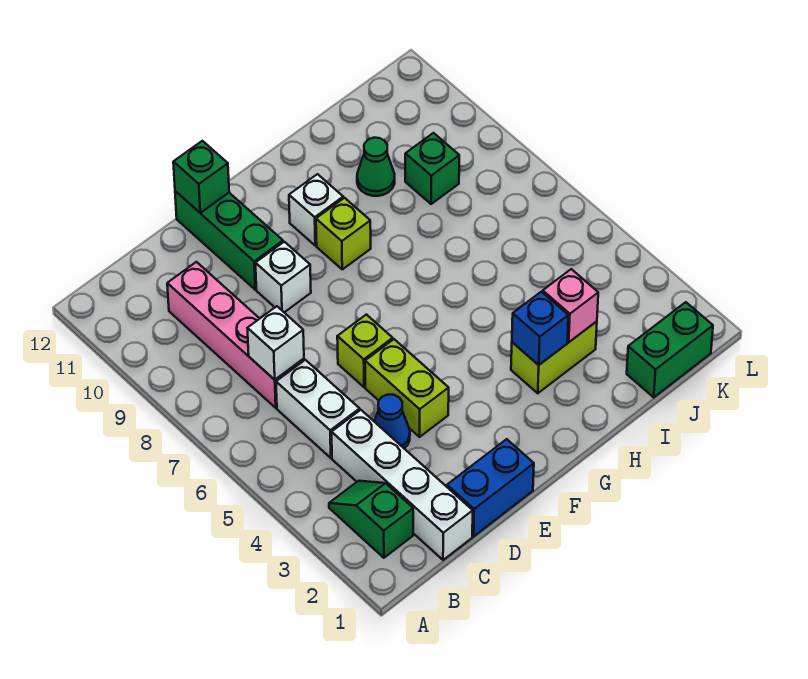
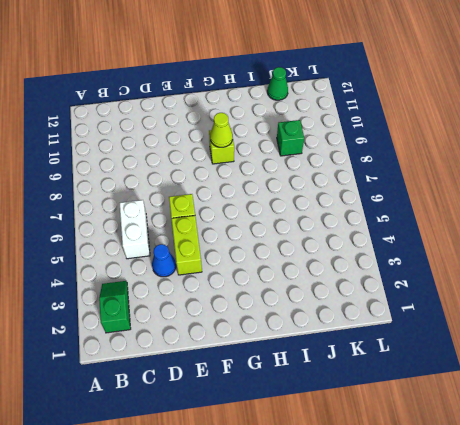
lime cone G9 level 2 -> none
green cone J12 level 1 -> green cone I10 level 1
none -> white brick C1:C4 level 1
none -> pink brick C7:C10 level 1
none -> blue brick D1:E1 level 1

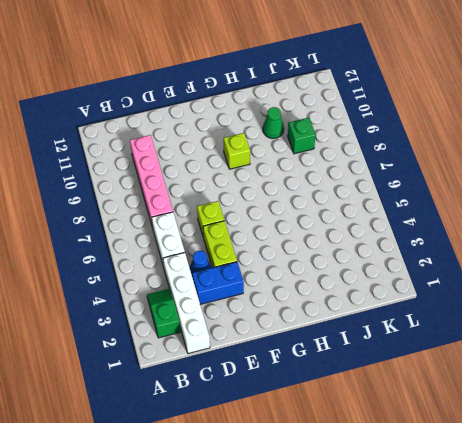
blue brick D3:E3 level 1 -> blue brick D1:E1 level 1
none -> white brick E9 level 1
none -> green brick E10:E12 level 1
none -> white brick G10 level 1

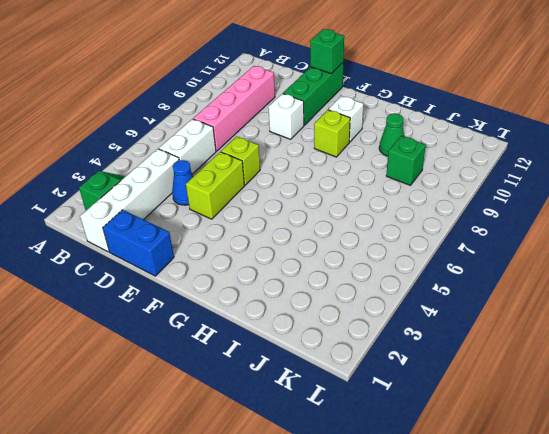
none -> lime brick H3:I3 level 1
none -> green brick J1:K1 level 1
none -> white brick C7 level 2

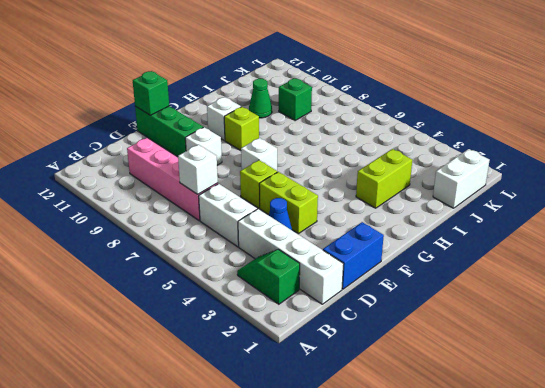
white brick F7 level 1 -> none
white brick J1:K1 level 1 -> green brick J1:K1 level 1
none -> blue brick H3 level 2
none -> pink brick I3 level 2

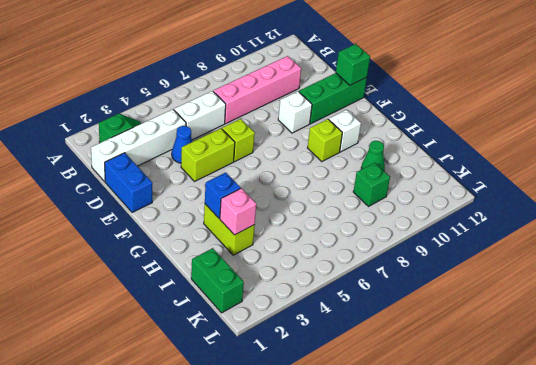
none -> white brick C7 level 2

